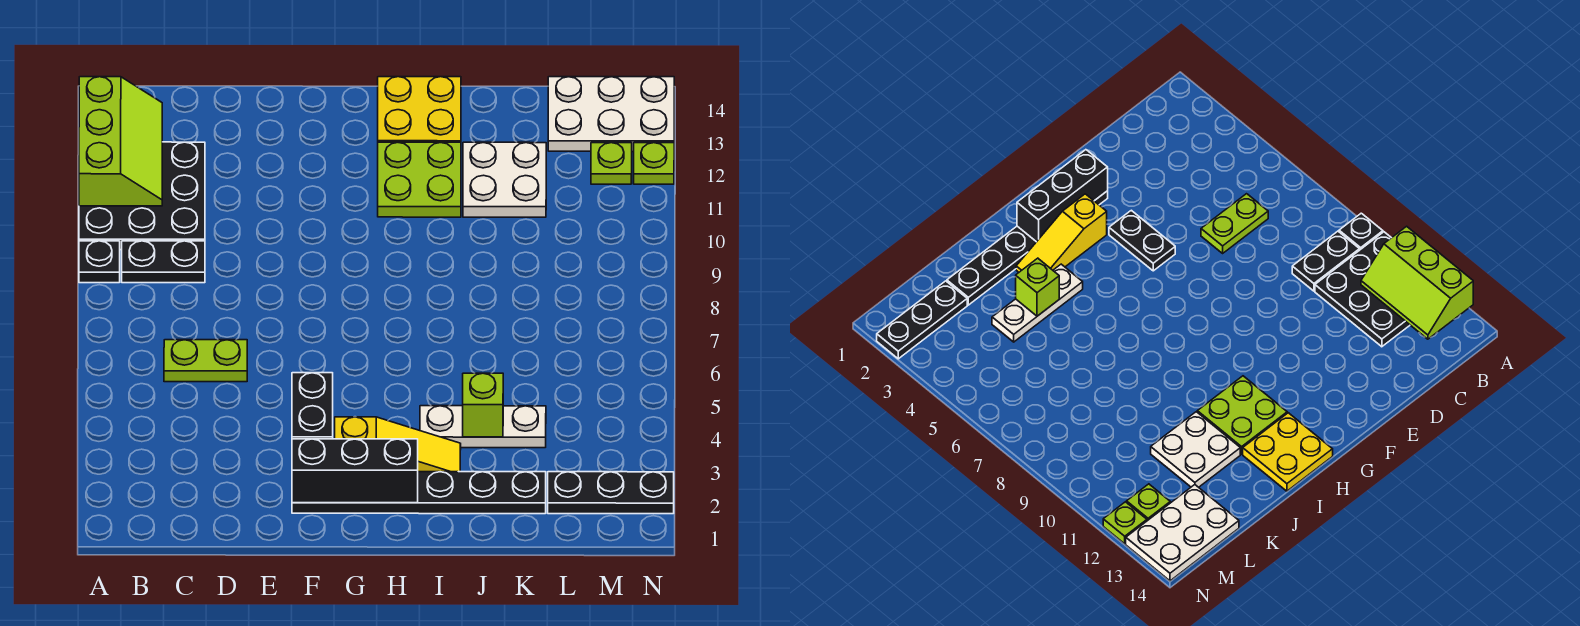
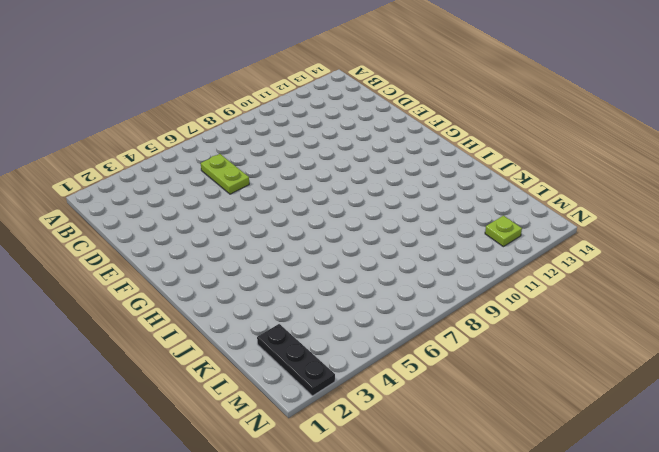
none -> black plate A9 level 1
none -> black plate A10:C12 level 1
none -> black plate B9:C9 level 1

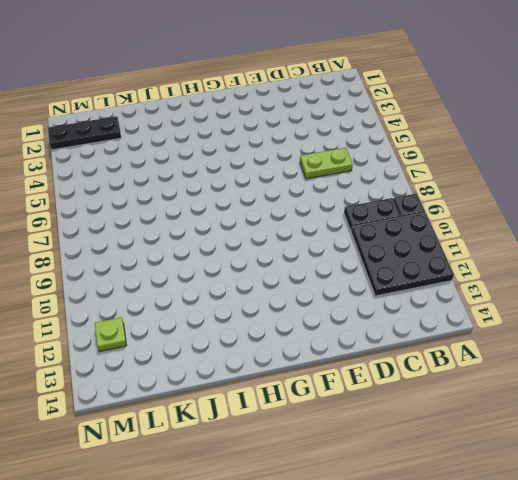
none -> black plate F2:K2 level 1
none -> black plate F4:F5 level 1
none -> yellow slope G3:I3 level 1 top G

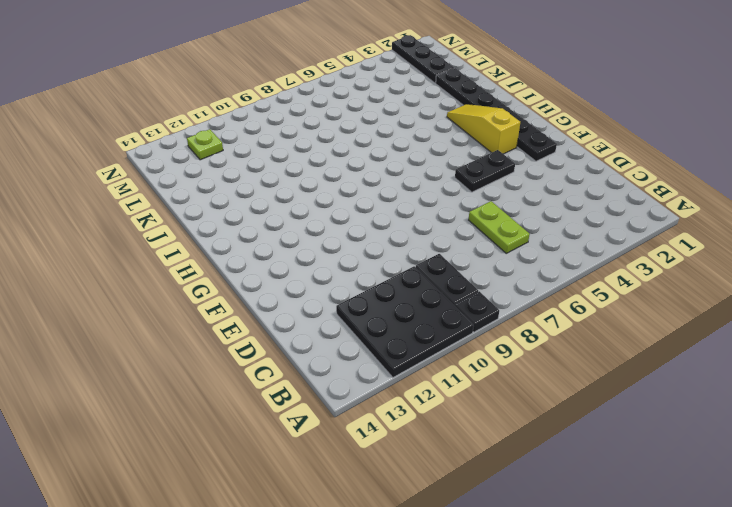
none -> lime plate H11:I12 level 1
none -> yellow plate H13:I14 level 1
none -> white plate I4:K4 level 1

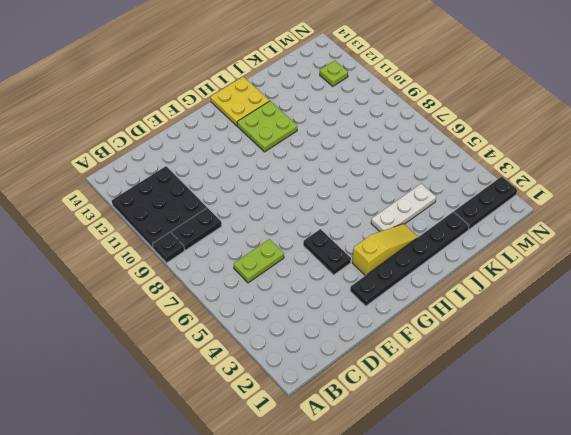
none -> white plate J11:K12 level 1
none -> white plate L13:N14 level 1
none -> lime plate N12 level 1

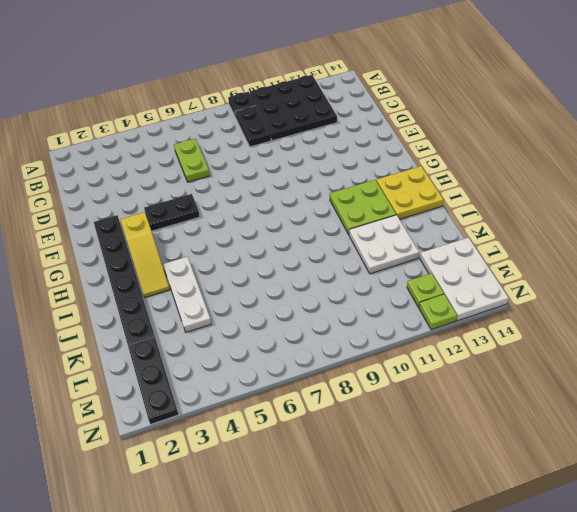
none -> lime slope A11:B13 level 2 top A
none -> black brick F2:H2 level 2
none -> lime brick J4 level 2

